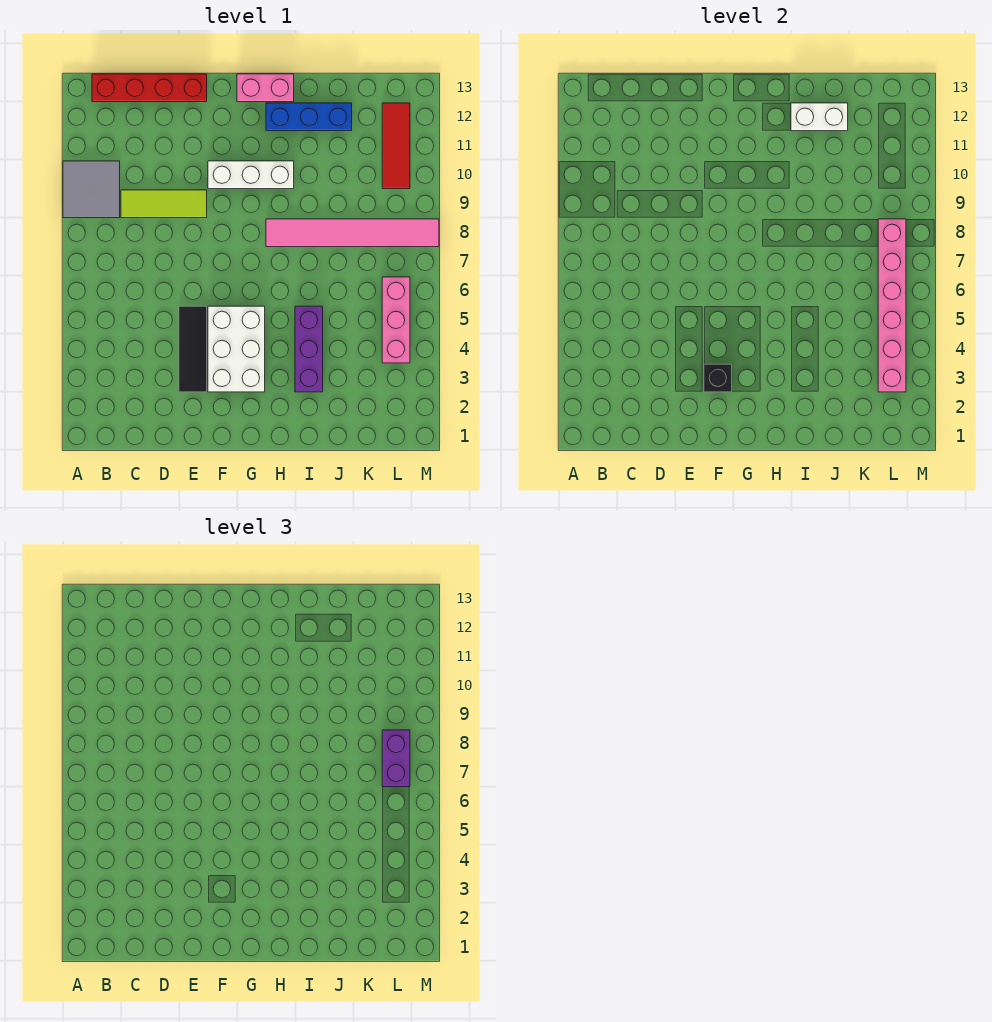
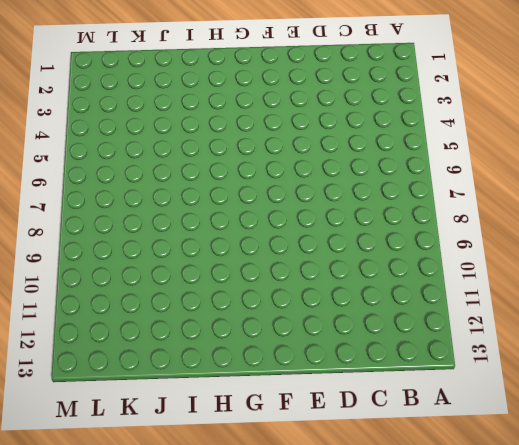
none -> grey tile A9:B10 level 1
none -> red brick B13:E13 level 1
none -> lime tile C9:E9 level 1

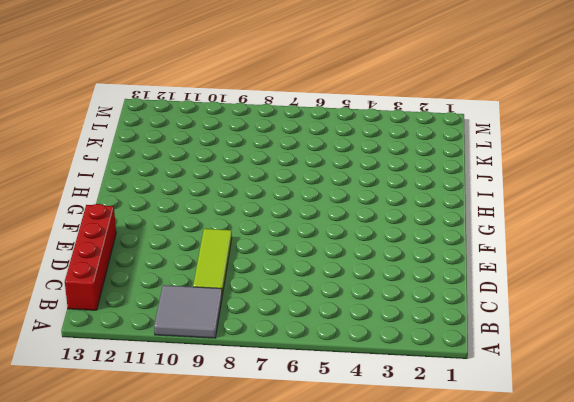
none -> black tile E3:E5 level 1
none -> white brick F3:G5 level 1
none -> white brick F10:H10 level 1

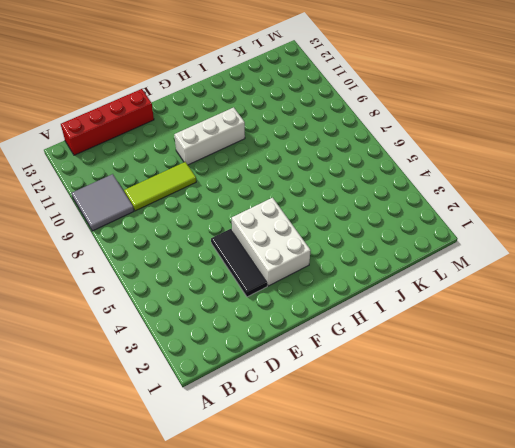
none -> pink brick G13:H13 level 1
none -> pink tile H8:M8 level 1
none -> blue brick H12:J12 level 1

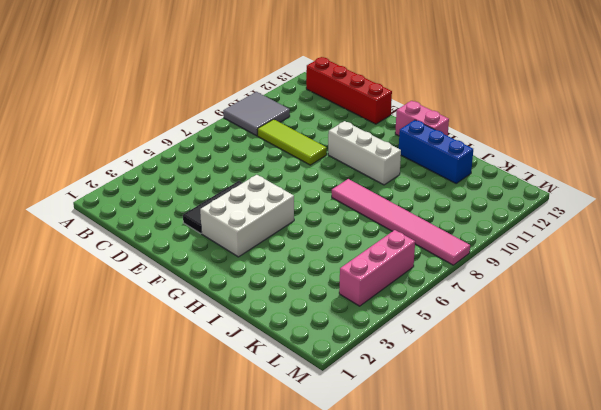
none -> purple brick I3:I5 level 1
none -> red tile L10:L12 level 1
none -> black brick F3 level 2

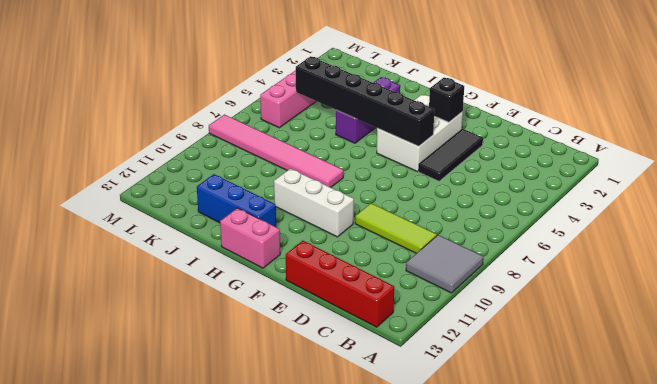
black brick F5:K5 level 2 -> none
none -> red tile L10:L12 level 1
none -> white brick I12:J12 level 2
none -> pink brick L3:L8 level 2

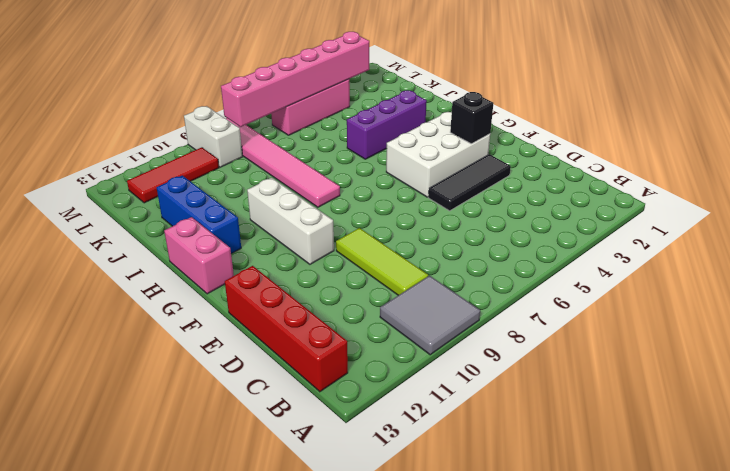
white brick L9:M9 level 1 -> white brick I12:J12 level 2
none -> purple brick L7:L8 level 3

